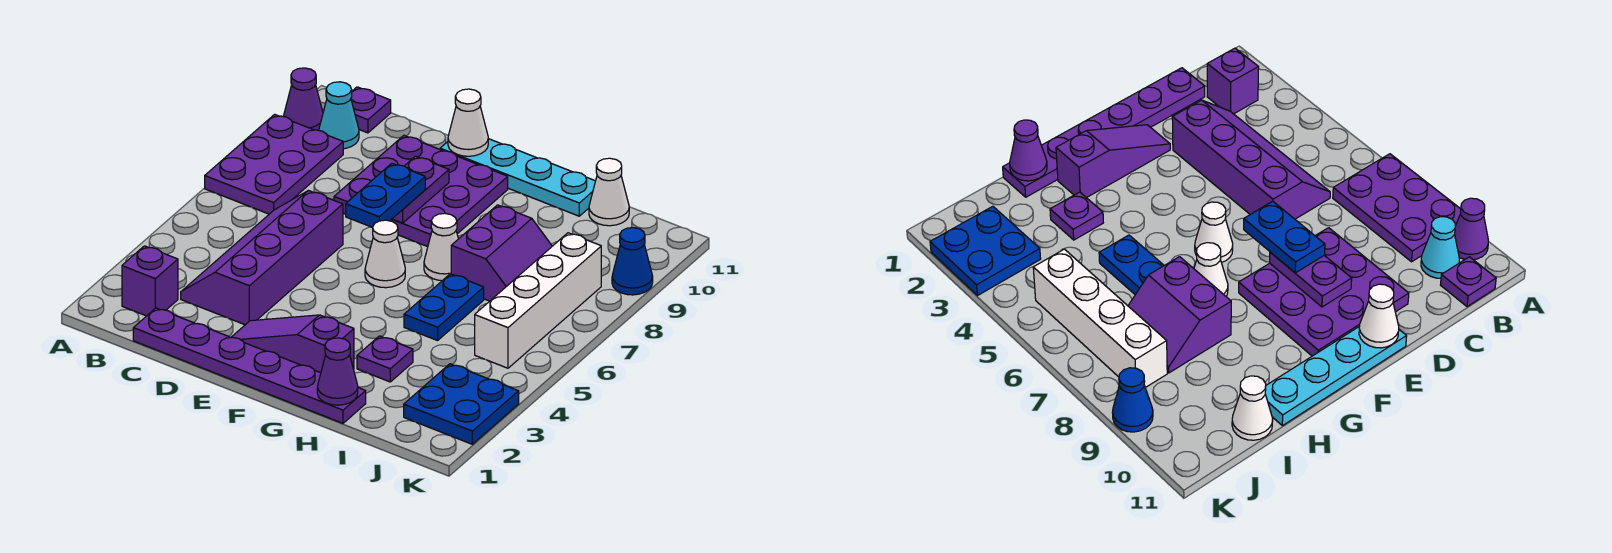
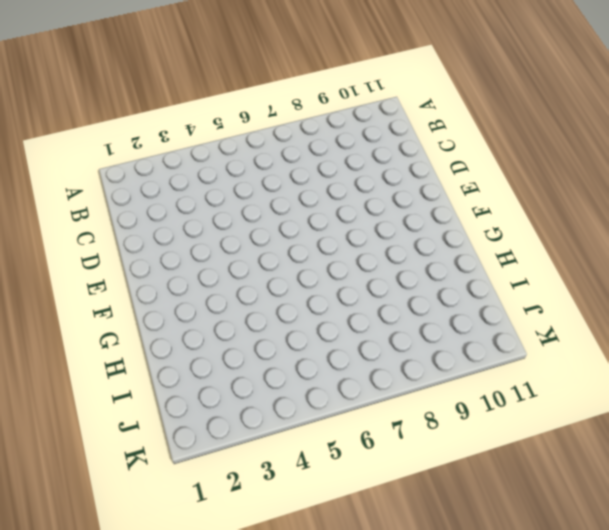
none -> purple plate A7:B9 level 1
none -> purple cone A10 level 1
none -> purple brick B2 level 1

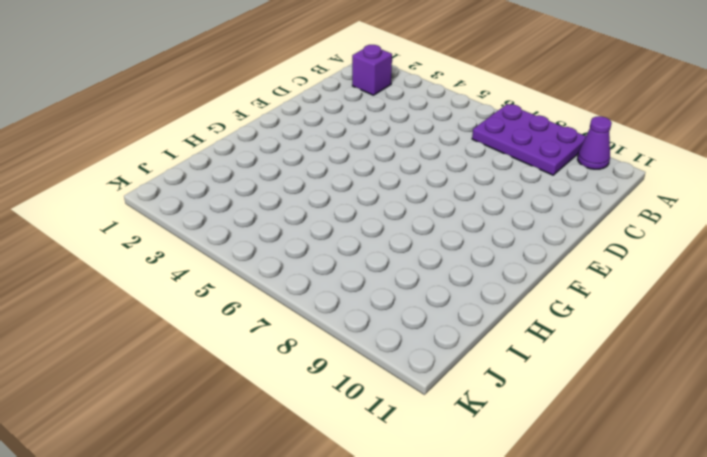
none -> cyan cone B10 level 1
none -> purple plate B11 level 1
none -> purple plate C1:H1 level 1

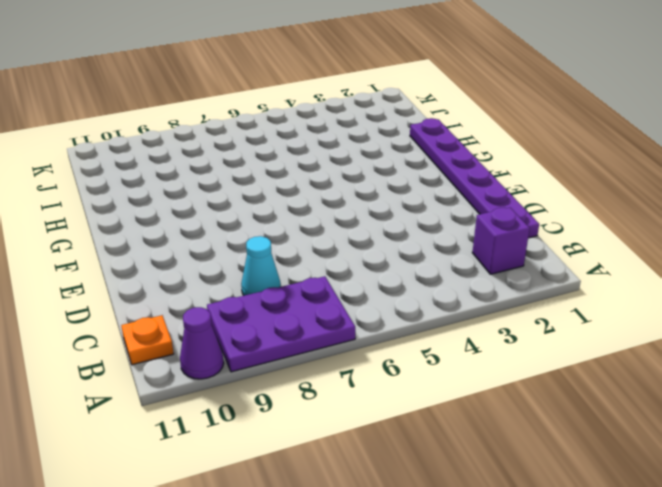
orange plate B11 level 1 -> purple plate B11 level 1
cyan cone C8 level 1 -> cyan cone B10 level 1
none -> purple slope C3:D6 level 1 top D
none -> purple plate D8:F10 level 1
none -> purple slope E2:G2 level 1 top G

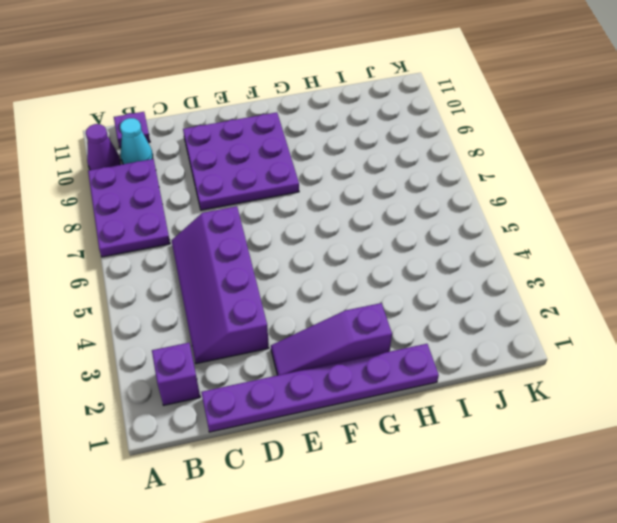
none -> cyan plate E11:H11 level 1
none -> white cone F6 level 1
none -> white cone G7 level 1

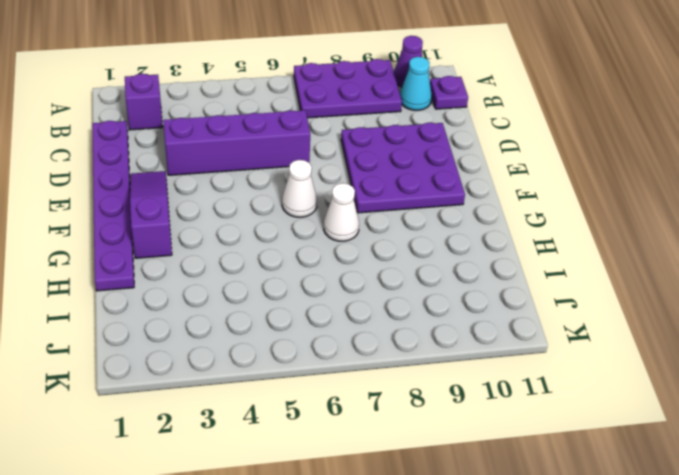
none -> cyan plate E11:H11 level 1
none -> purple plate H3 level 1
none -> blue plate H5:H6 level 1

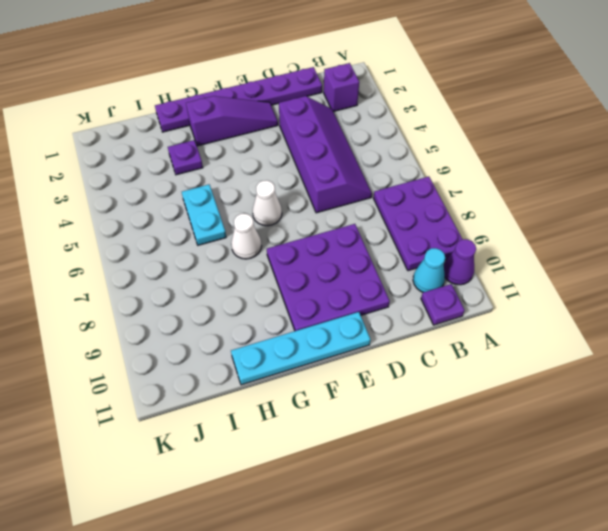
cyan plate H5:H6 level 1 -> blue plate H5:H6 level 1
none -> purple slope H7:I8 level 1 top H
none -> white cone I11 level 1
none -> blue plate J2:K3 level 1

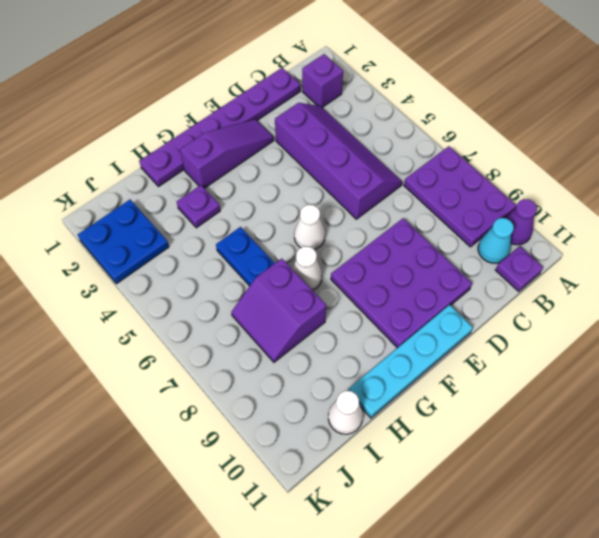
none -> white brick J5:J8 level 1
none -> blue cone K9 level 1
none -> purple plate E8:E9 level 2

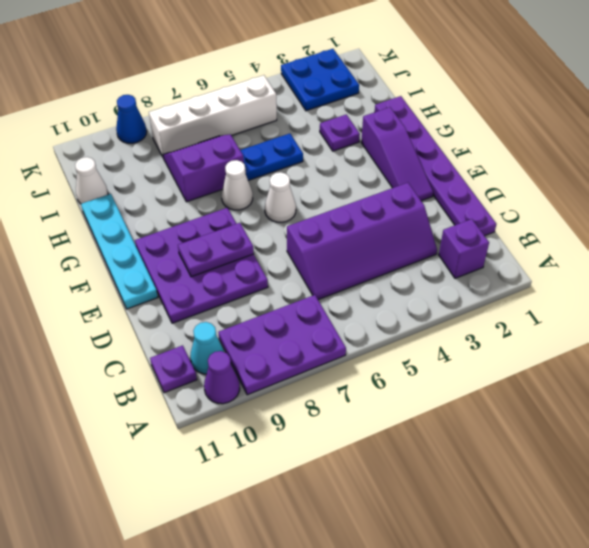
none -> white cone E11 level 2
none -> purple cone H1 level 2
none -> blue plate E7:E8 level 3

